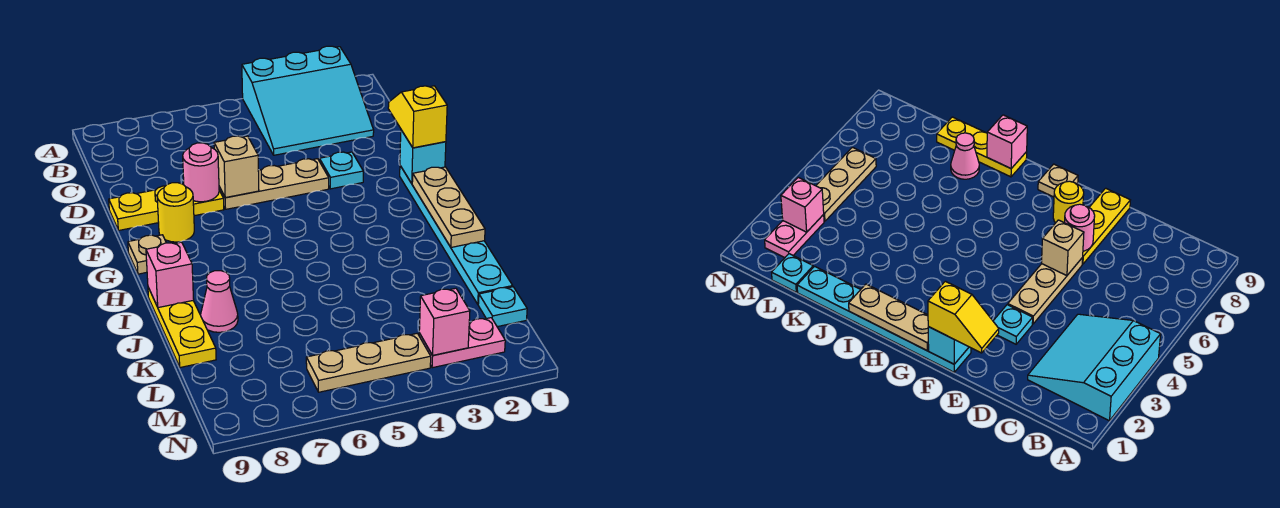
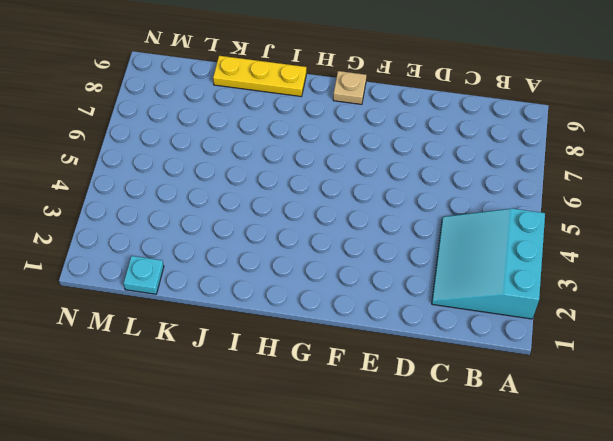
none -> cyan plate E3 level 1
none -> tan plate E4:E6 level 1
none -> yellow plate E7:E9 level 1

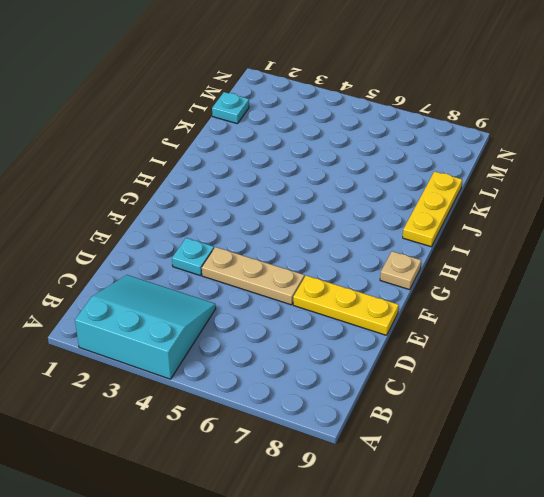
none -> cyan plate F1:K1 level 1
none -> yellow round brick F8 level 1
none -> pink cone J8 level 1

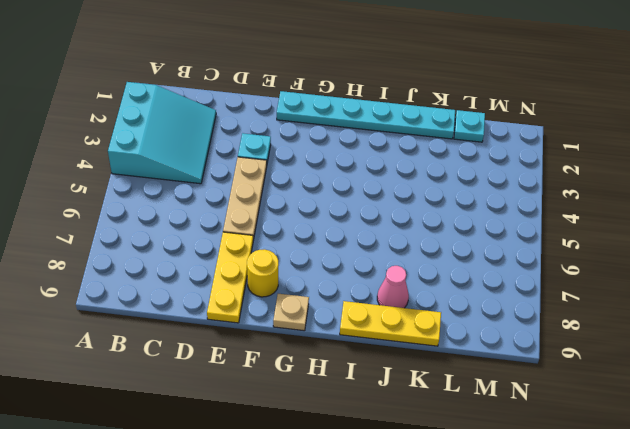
none -> pink plate M2:M3 level 1
none -> tan plate M4:M6 level 1
none -> tan brick E6 level 2

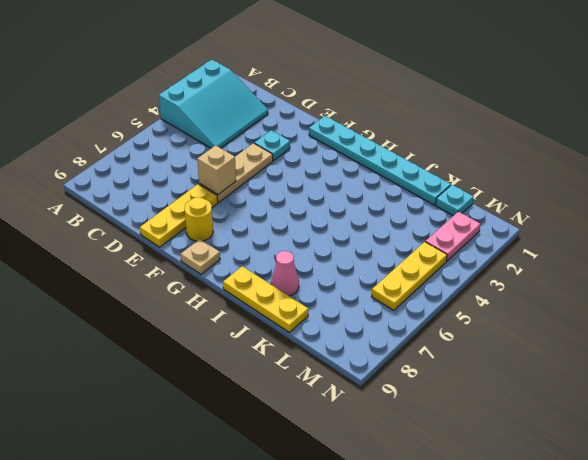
yellow plate M4:M6 level 1 -> tan plate M4:M6 level 1
none -> pink round brick E7 level 2
none -> cyan brick F1 level 2
none -> tan plate G1:I1 level 2

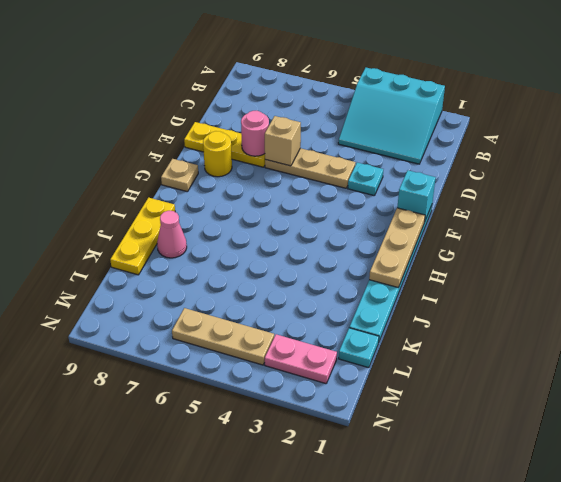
none -> pink brick I9 level 2
none -> pink brick M3 level 2
none -> yellow slope E1:F1 level 3 top F

